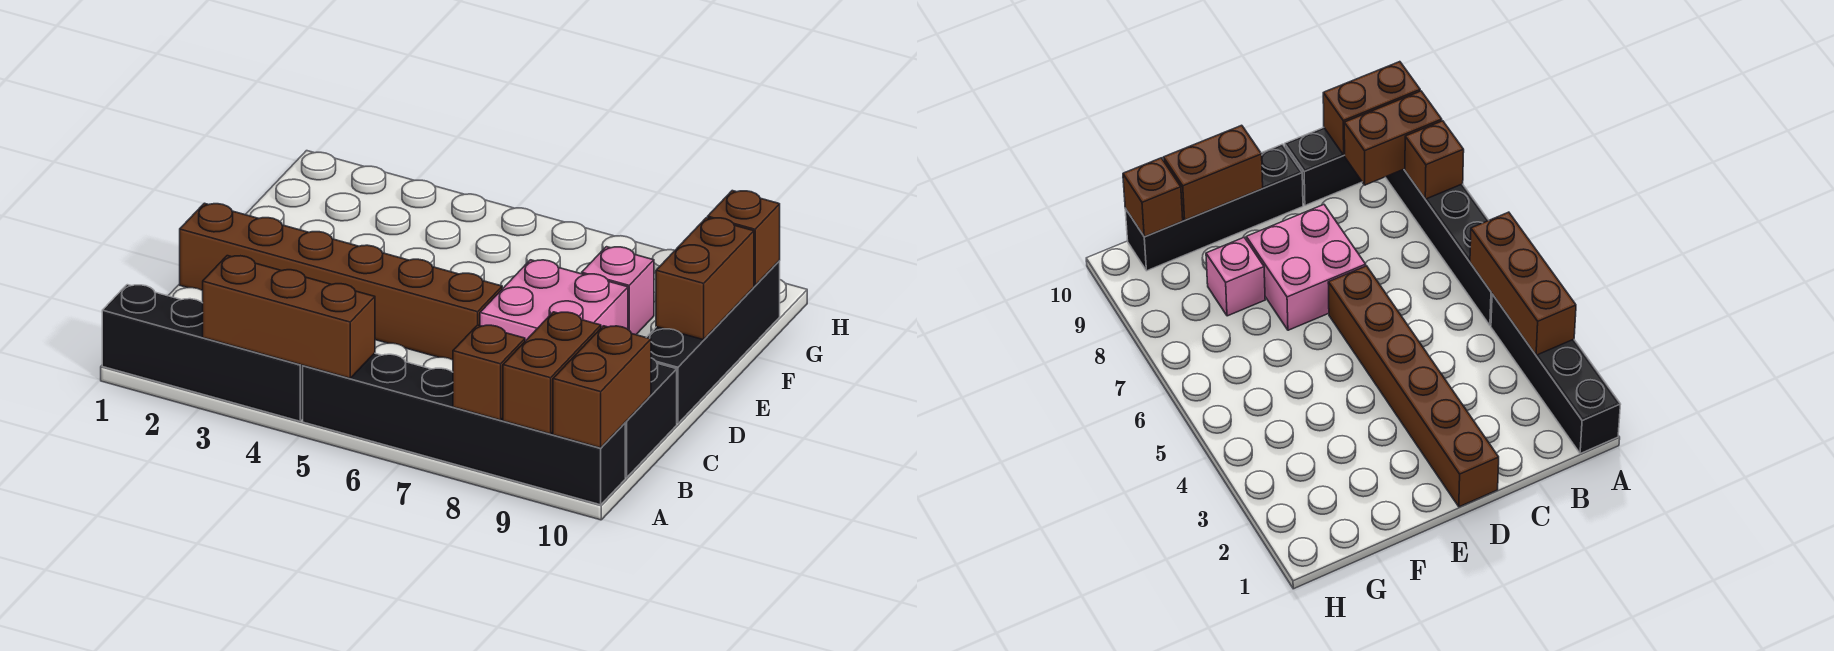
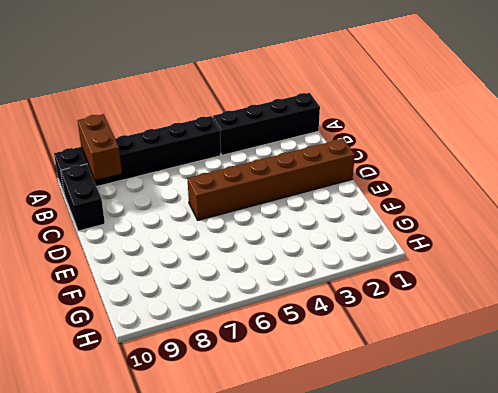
none -> pink brick D7:E8 level 1
none -> black brick D10:G10 level 1
none -> pink brick F8 level 1

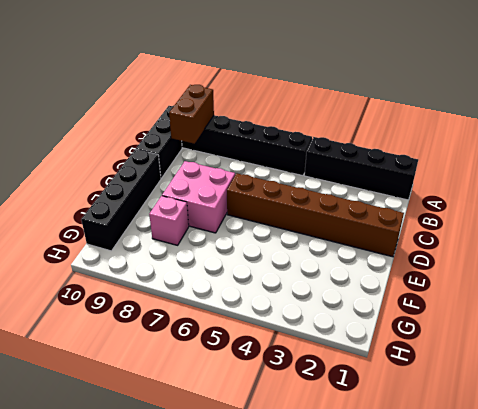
none -> brown brick A3:A5 level 2
none -> brown brick A8 level 2
none -> brown brick A10:B10 level 2

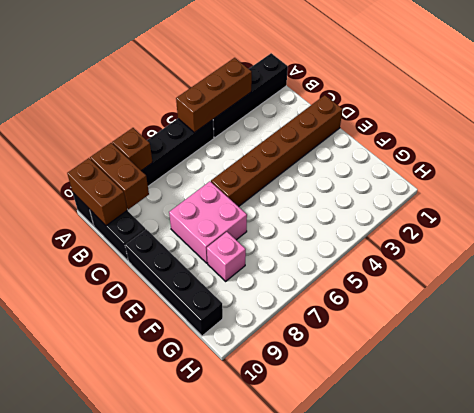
none -> brown brick E10:F10 level 2
none -> brown brick G10 level 2

